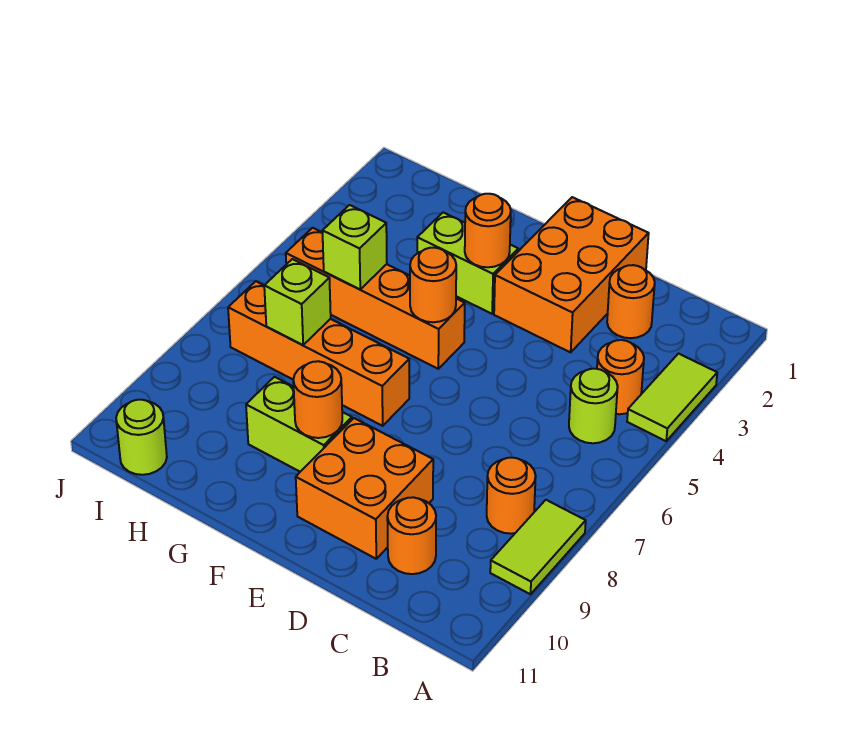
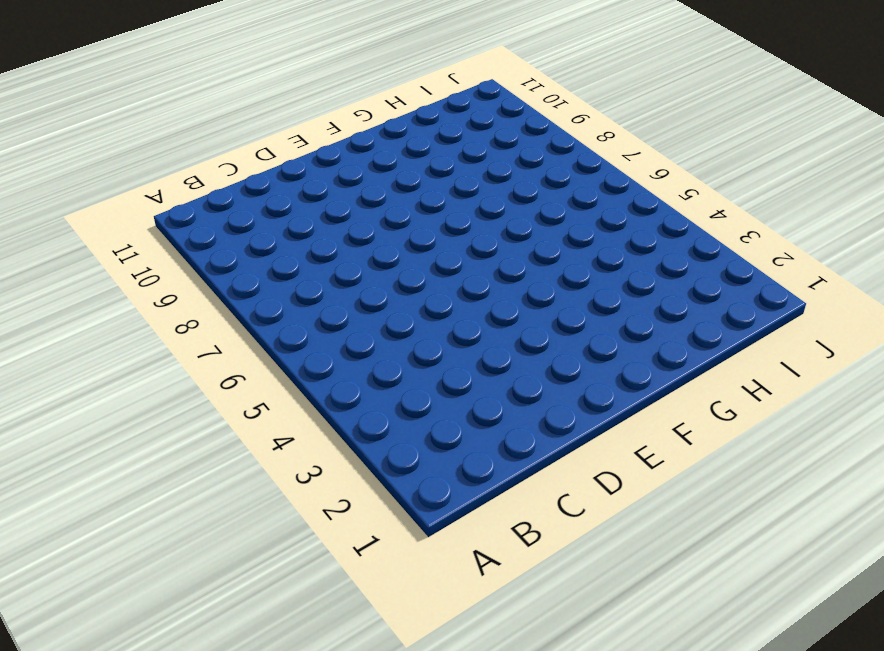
none -> lime tile A3:A4 level 1
none -> lime tile A8:A9 level 1
none -> orange round brick B4 level 1

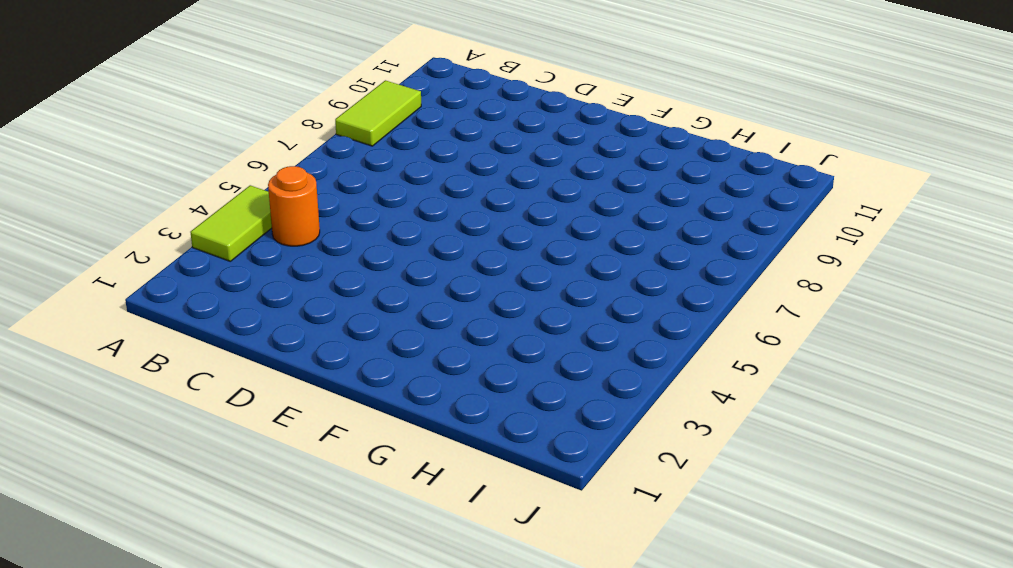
none -> lime round brick B5 level 1
none -> orange round brick B8 level 1
none -> orange round brick C2 level 1

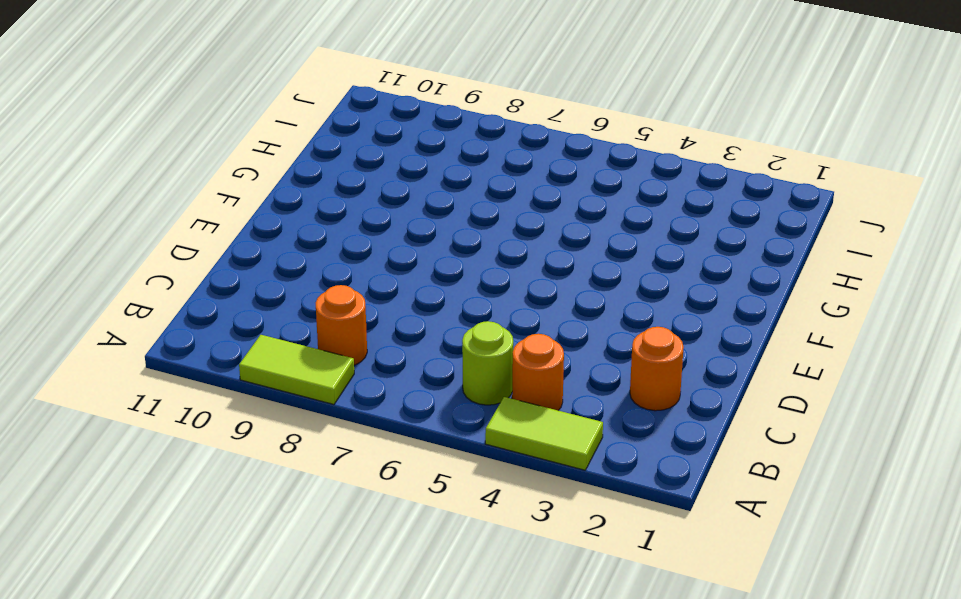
none -> orange round brick C10 level 1
none -> orange brick D1:E3 level 1
none -> orange brick D9:E10 level 1

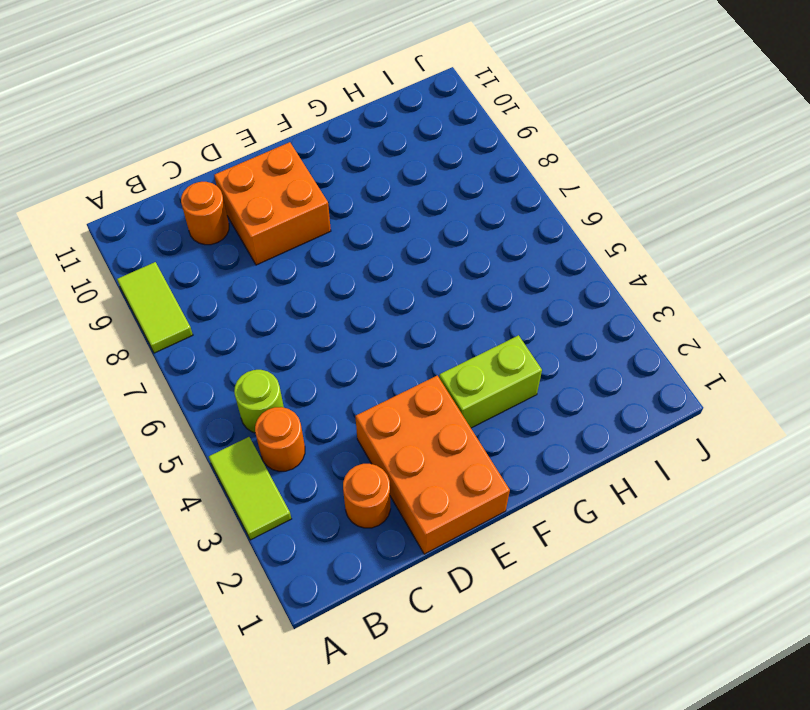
none -> orange round brick B8 level 1
none -> orange brick F5:I5 level 1
none -> orange brick F7:I7 level 1

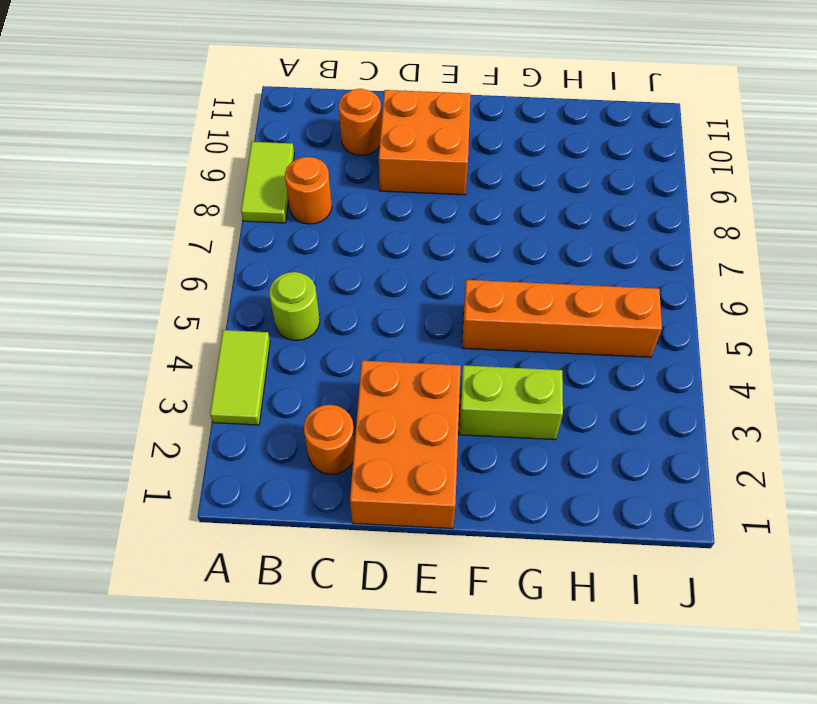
none -> orange round brick B4 level 1
none -> orange brick F7:I7 level 1
none -> lime brick F9:G9 level 1

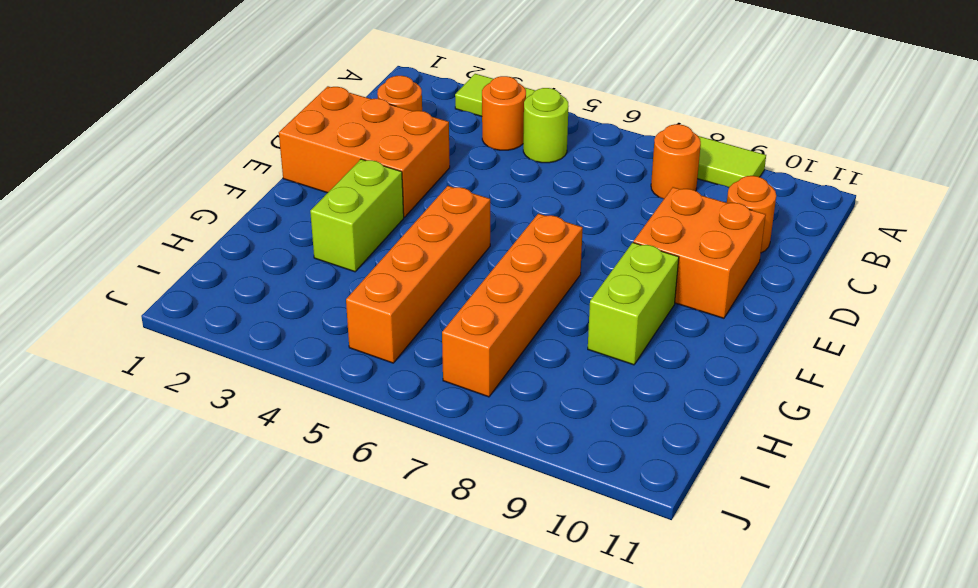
none -> lime round brick I11 level 1
none -> orange round brick F3 level 2
none -> orange round brick F5 level 2

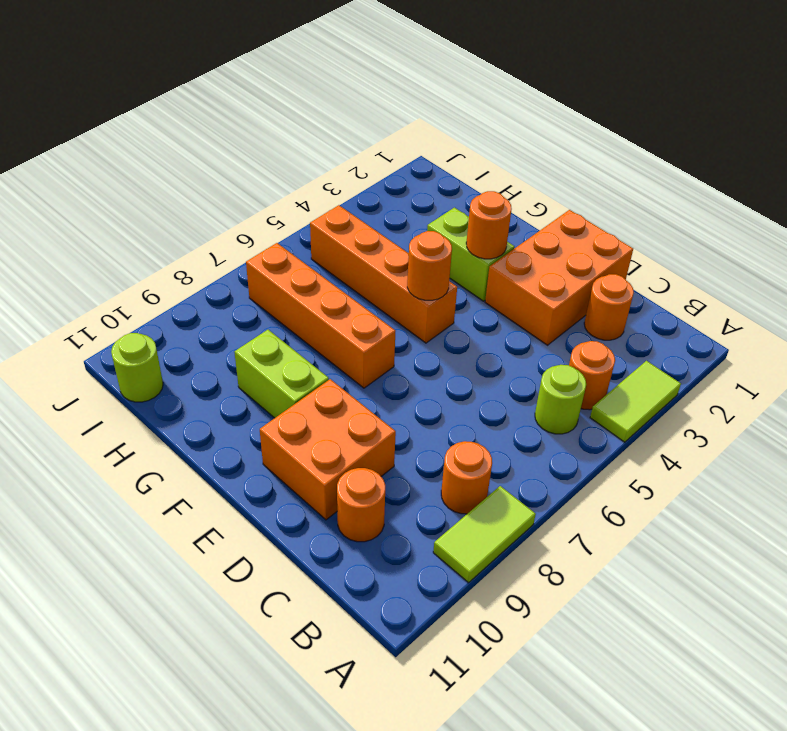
none -> orange round brick F9 level 2
none -> lime brick H5 level 2
none -> lime brick H7 level 2

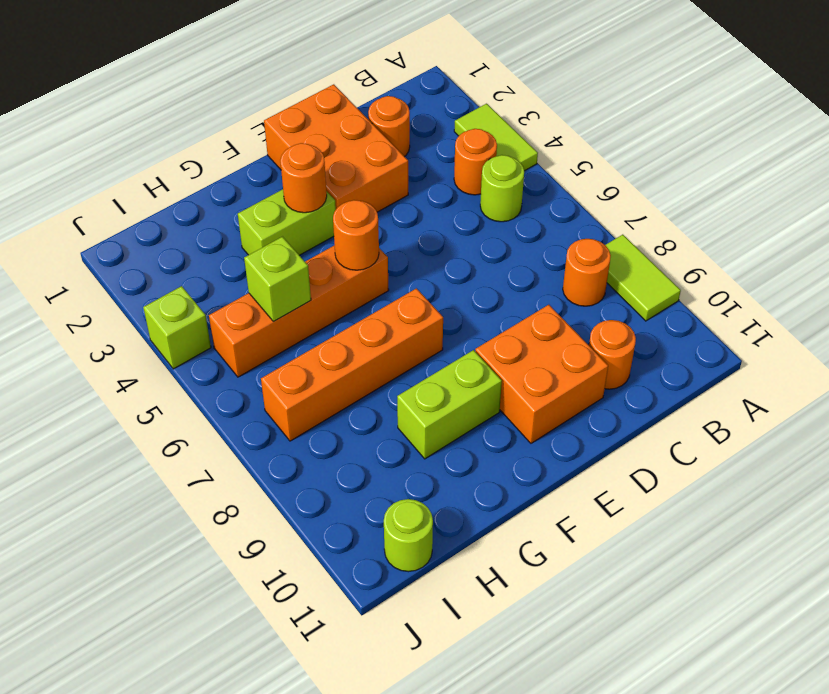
lime brick J4 level 1 -> lime brick H7 level 2
none -> orange round brick F9 level 2

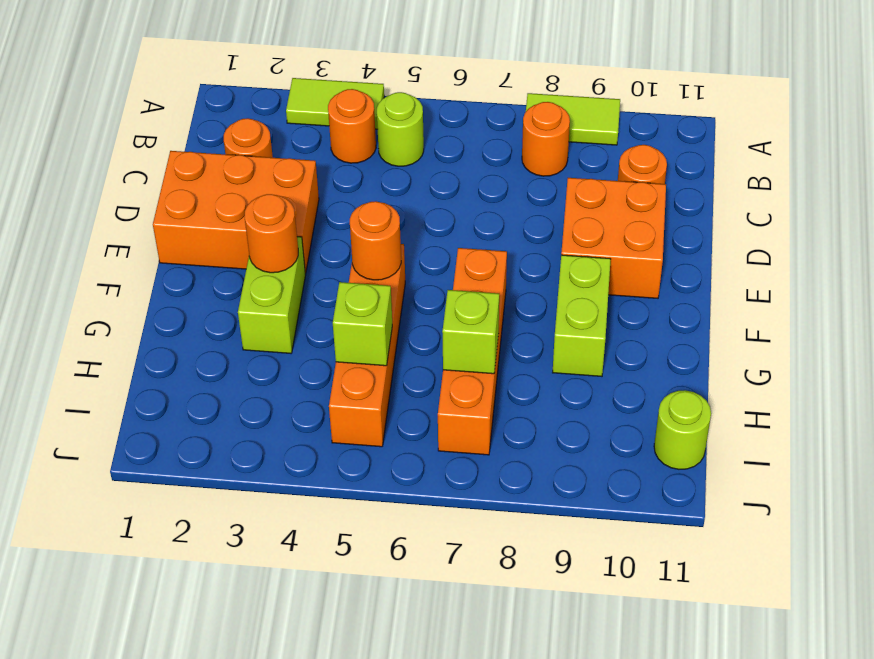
none -> orange round brick F9 level 2

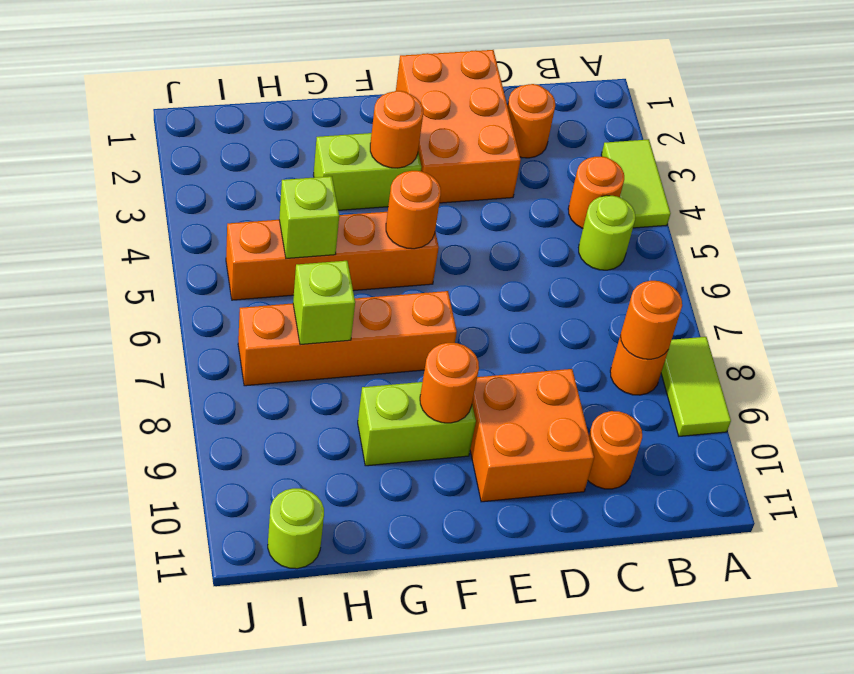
orange round brick B8 level 2 -> none

